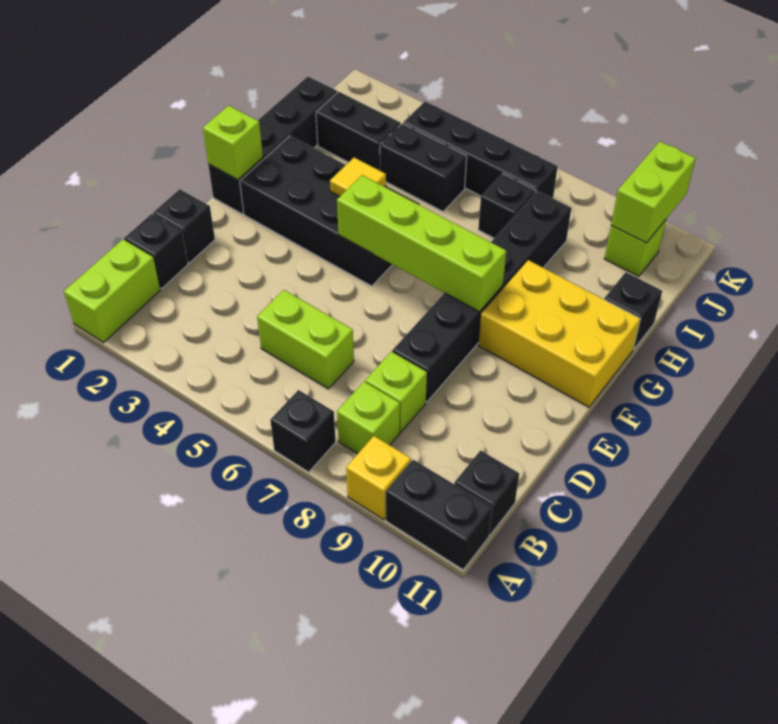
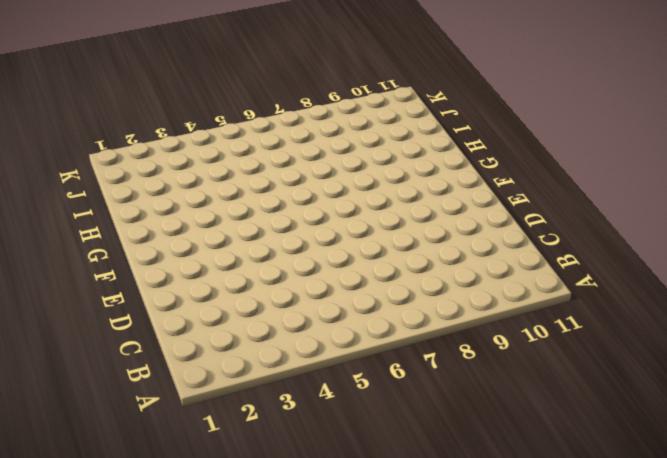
none -> lime brick A1:B1 level 1
none -> black brick A7 level 1
none -> yellow brick A9 level 1

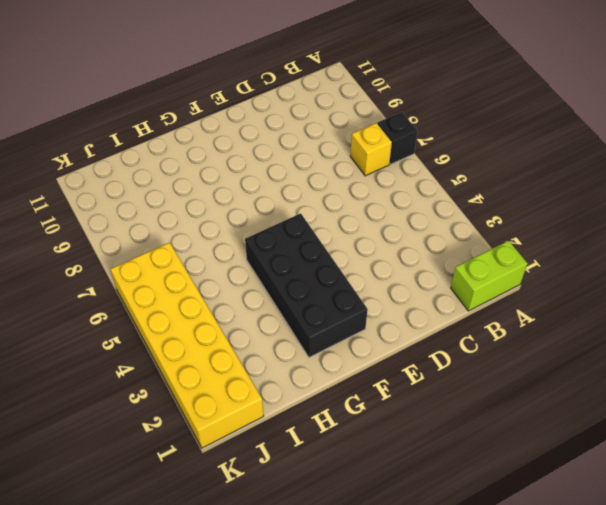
yellow brick B7 level 1 -> yellow brick A9 level 1
yellow brick J1:K6 level 1 -> black brick J4:J7 level 1
none -> black brick A10:A11 level 1
none -> lime brick B8 level 1
none -> black brick B11 level 1

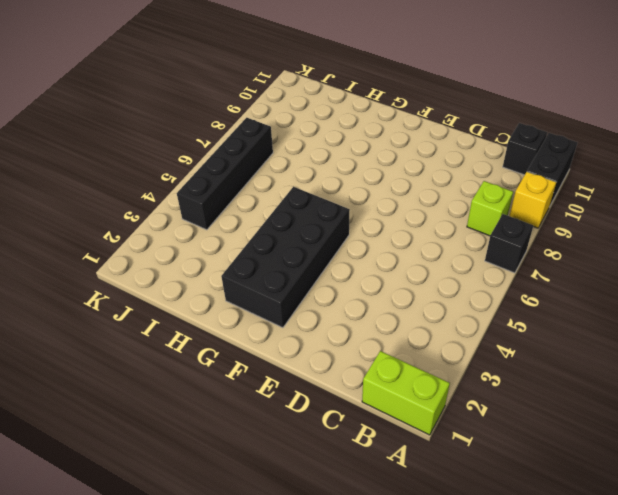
none -> black brick C1 level 1
none -> lime brick C5:C6 level 1
none -> lime brick C8 level 1

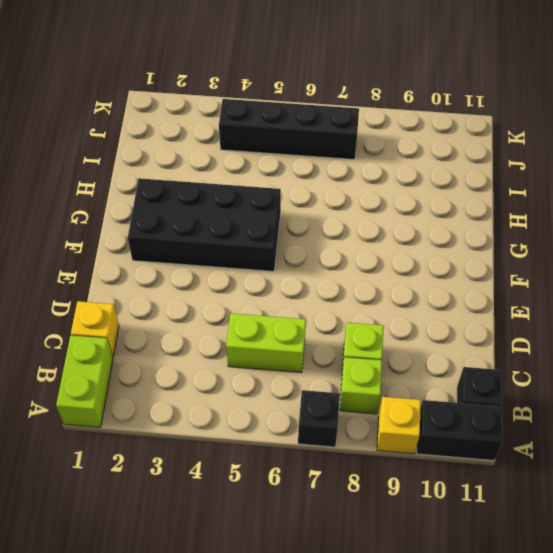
yellow brick C1 level 1 -> black brick C1 level 1
none -> black brick D1 level 1
none -> black brick D8:I8 level 1
none -> black brick F1:I1 level 1

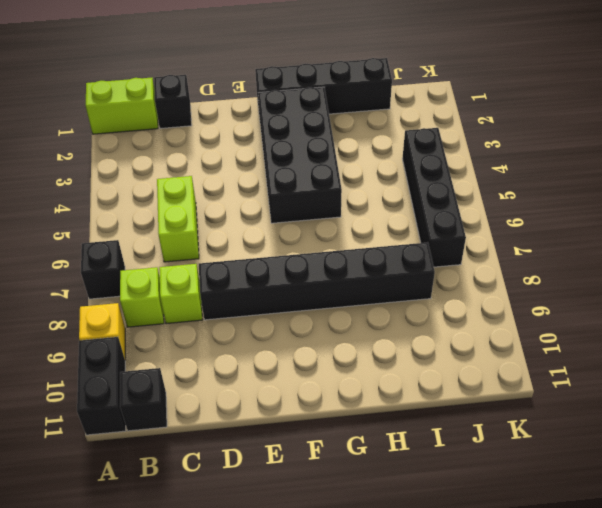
none -> black brick D1 level 1
none -> yellow brick F9:G11 level 1
none -> black brick H11 level 1

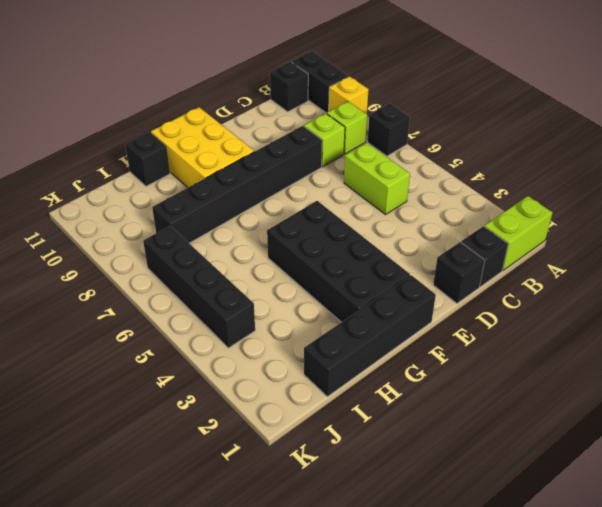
none -> black brick I2:I3 level 1
none -> black brick I4:I5 level 1
none -> black brick I7 level 1

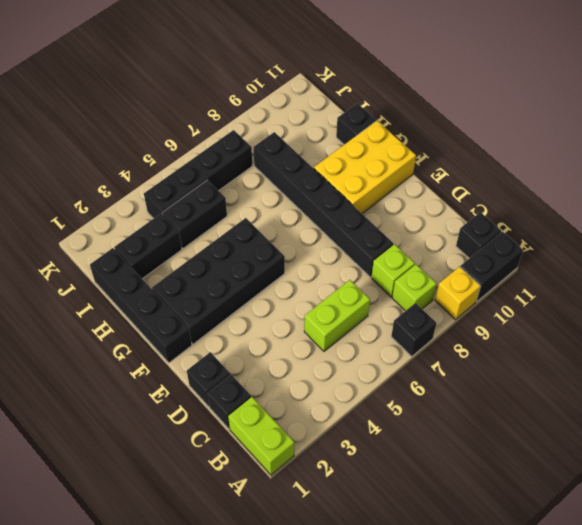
none -> black brick I7 level 1
none -> lime brick J10 level 1
none -> lime brick F1 level 2

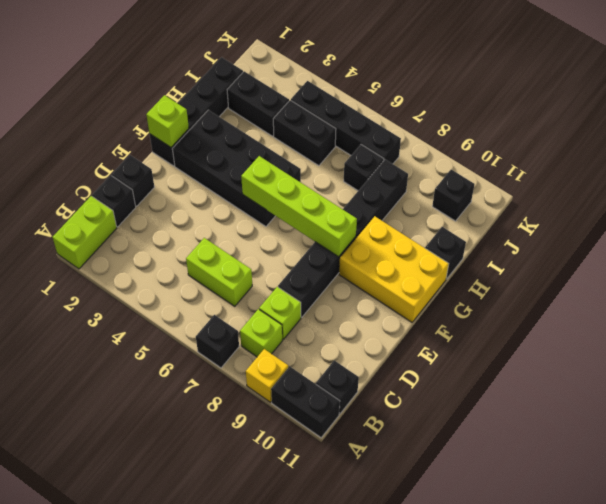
black brick J10 level 1 -> lime brick J10 level 1
none -> yellow tile G4 level 2
none -> lime brick J10:K10 level 2

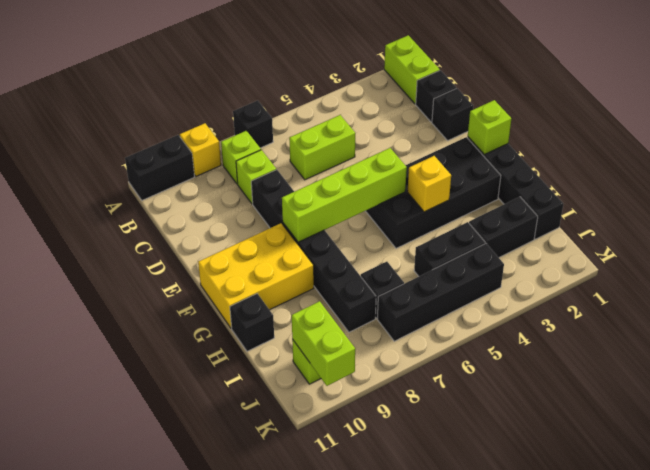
yellow brick G4 level 2 -> yellow tile G4 level 2
none -> black brick B11 level 1

